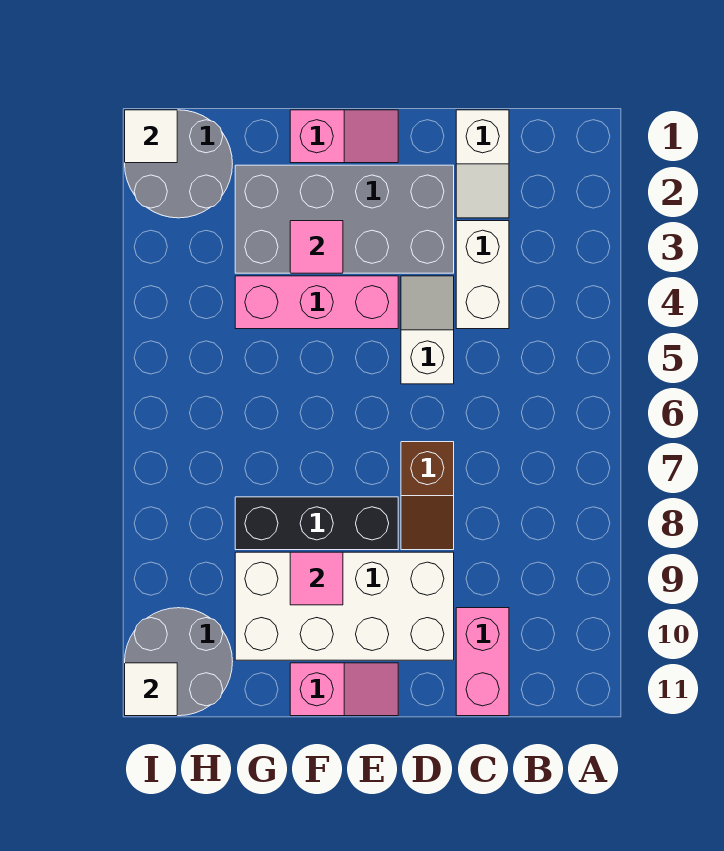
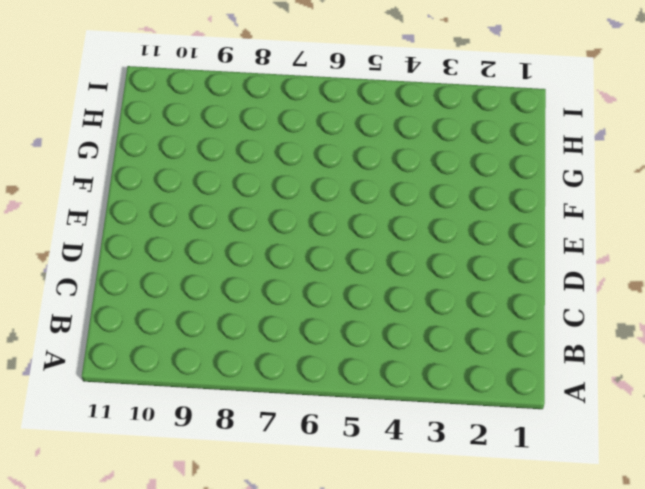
none -> white slope C1:C2 level 1 top 1
none -> white brick C3:C4 level 1
none -> pink brick C10:C11 level 1

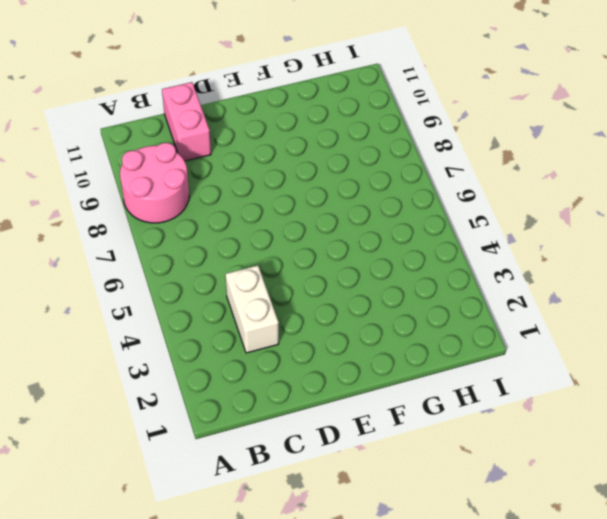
pink round brick A8:B9 level 1 -> none
none -> white slope C1:C2 level 1 top 1
none -> grey brick D2:G3 level 1
none -> white slope D4:D5 level 1 top 5

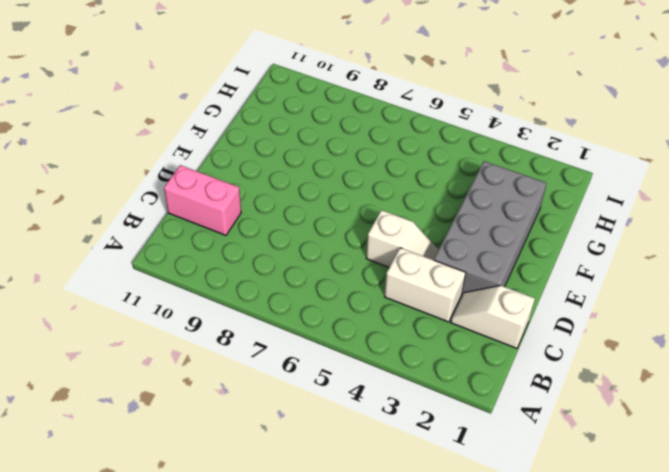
none -> brown slope D7:D8 level 1 top 7
none -> white brick D9:G10 level 1
none -> pink slope E1:F1 level 1 top F

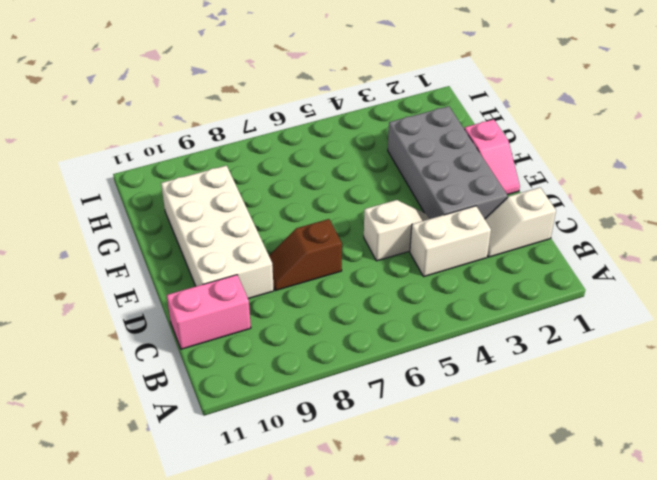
none -> pink brick E4:G4 level 1
none -> black brick E8:G8 level 1
none -> pink slope E11:F11 level 1 top F

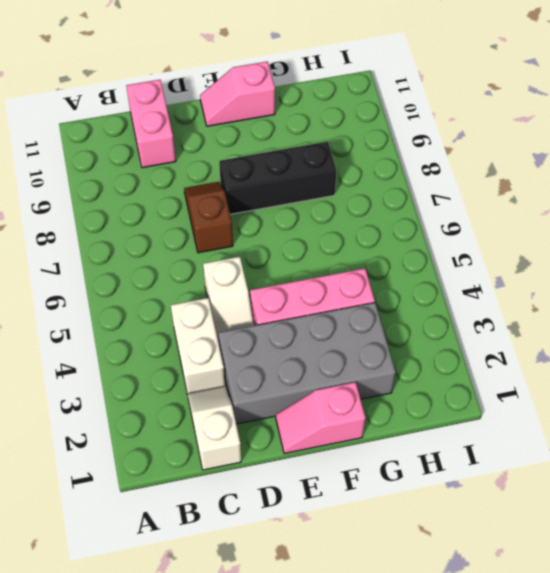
none -> white brick D9:G10 level 1
none -> grey round brick H1:I2 level 1
none -> grey round brick H10:I11 level 1

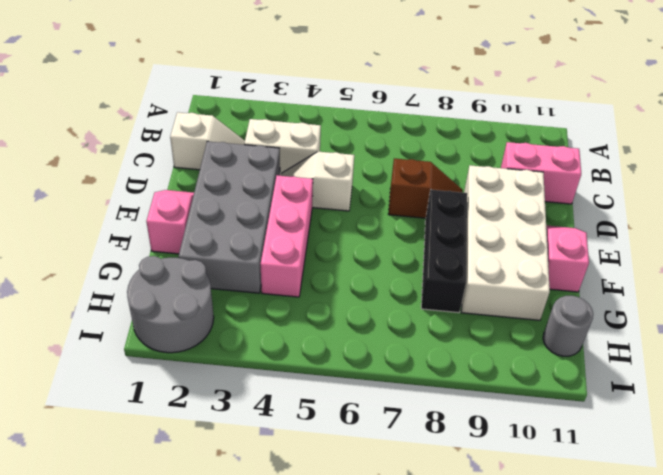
grey round brick H11 level 1 -> grey round brick H10:I11 level 1
none -> pink tile F3 level 2
none -> pink tile F9 level 2
none -> white tile I1 level 2

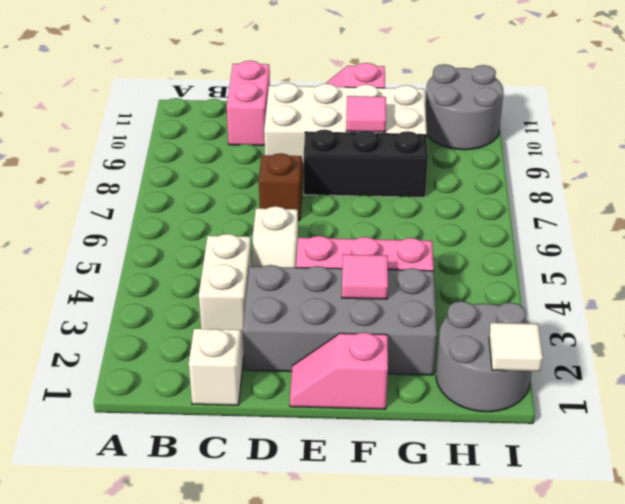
none -> white tile I11 level 2

